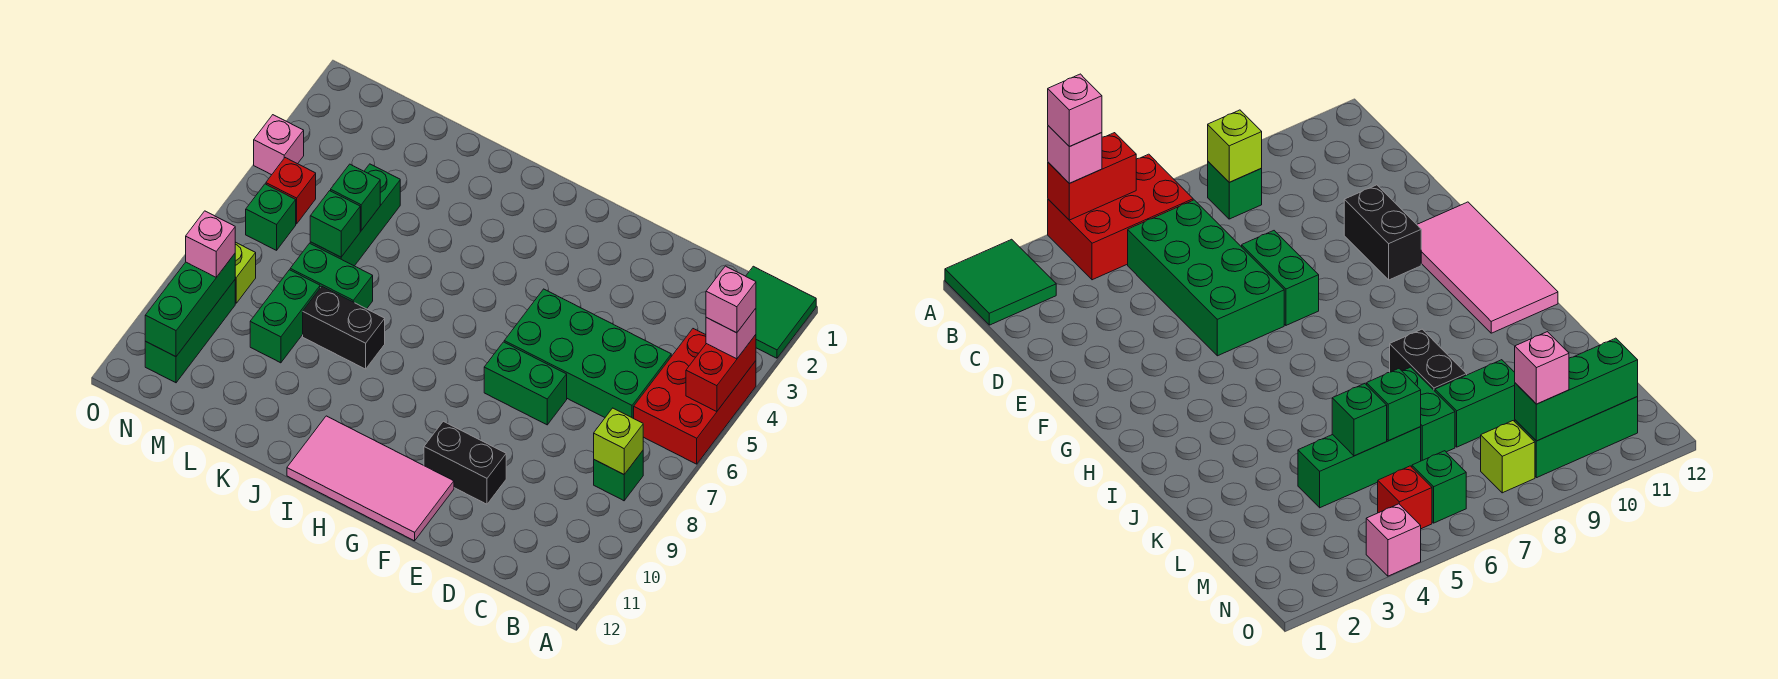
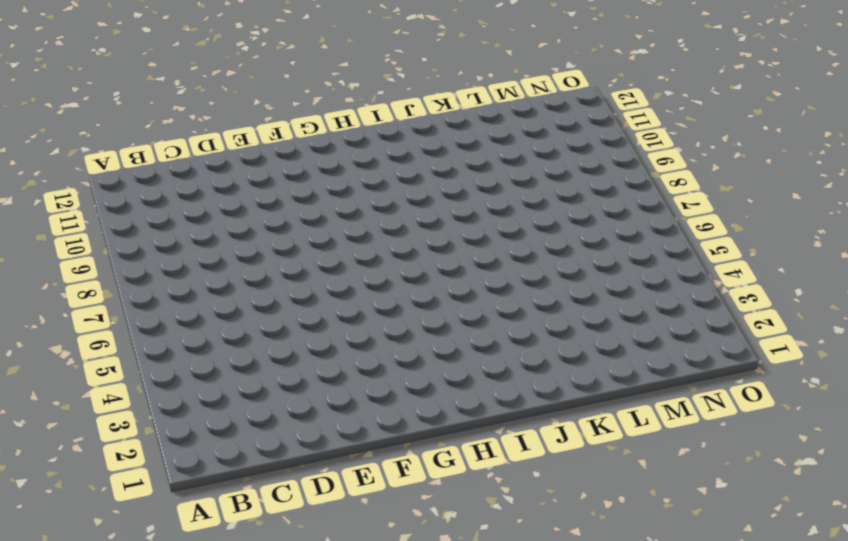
none -> green tile A1:B2 level 1
none -> red brick A4:B6 level 1
none -> green brick B8 level 1

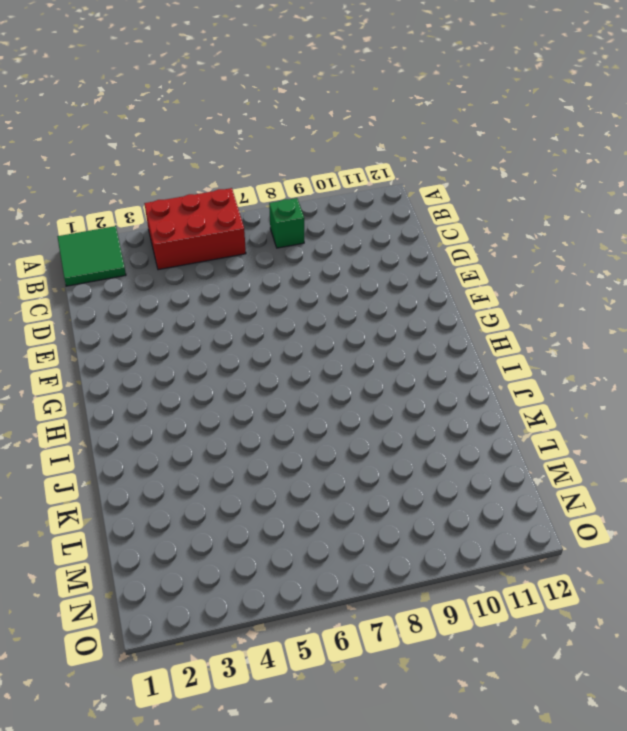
none -> green brick C5:F6 level 1
none -> green brick E7:F7 level 1
none -> black brick E10:F10 level 1

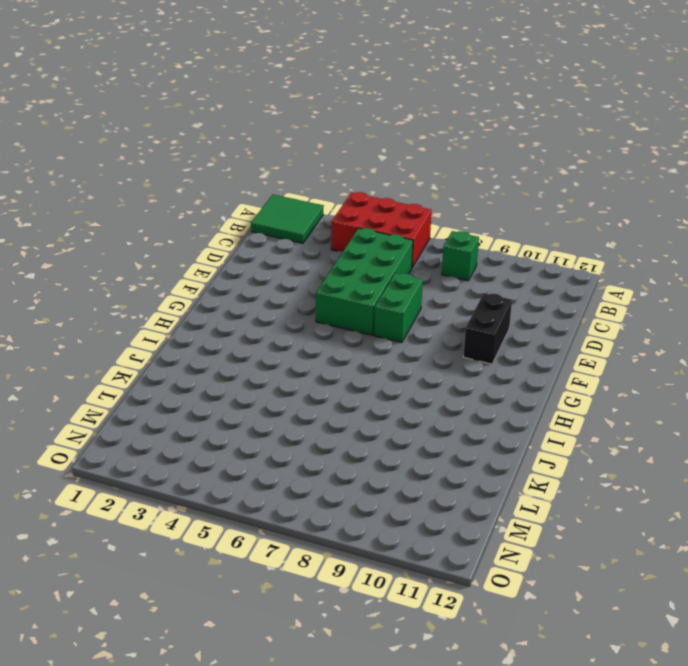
none -> pink tile F11:I12 level 1
none -> black brick J8:K8 level 1
none -> green brick K7:L7 level 1

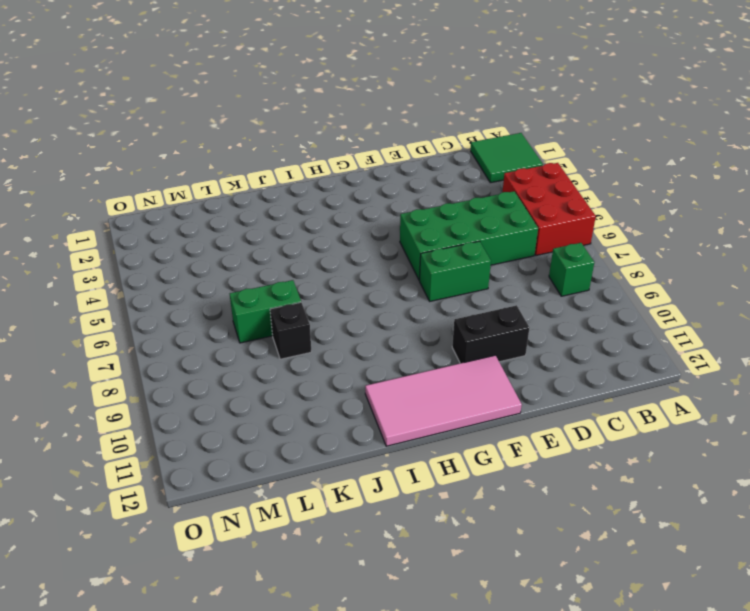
black brick K8 level 1 -> black brick J8:K8 level 1
none -> green brick L4:L6 level 1
none -> green brick L8:L9 level 1
none -> red brick N5 level 1

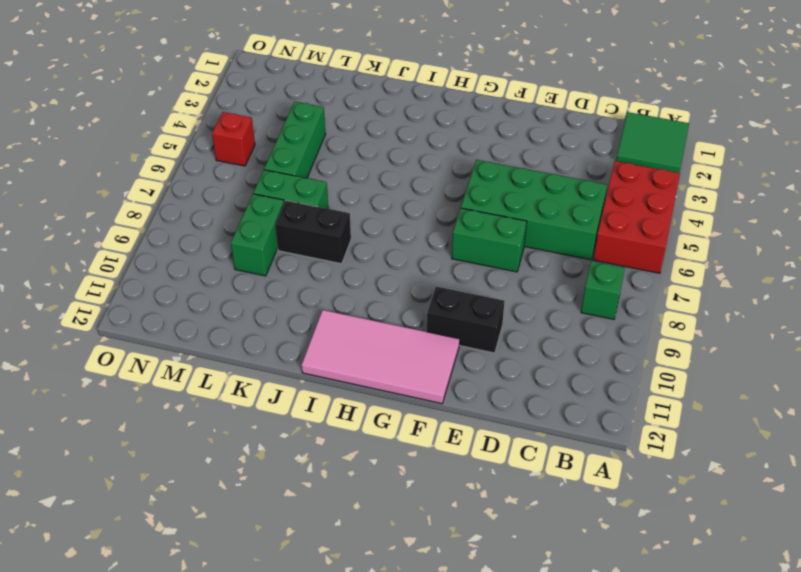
none -> green brick N6 level 1
none -> lime brick N8 level 1
none -> green brick N9:N11 level 1

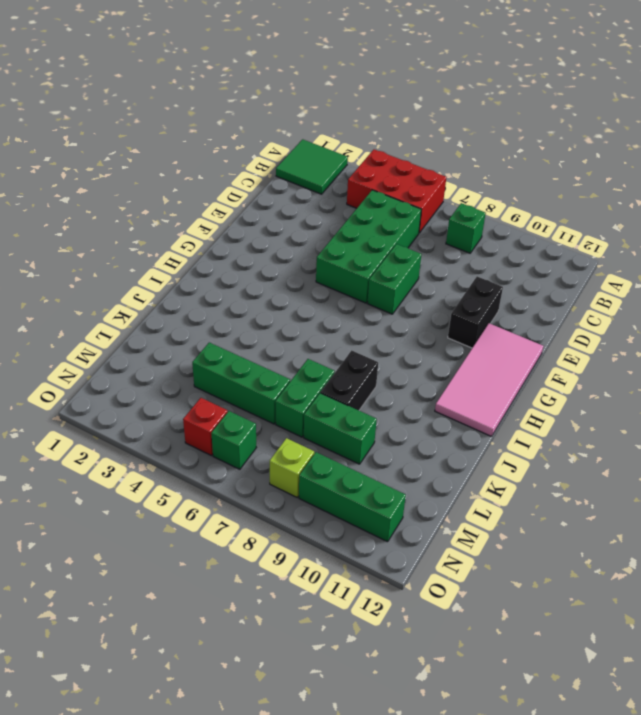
none -> pink brick O4 level 1
none -> red brick A4:A5 level 2
none -> lime brick B8 level 2

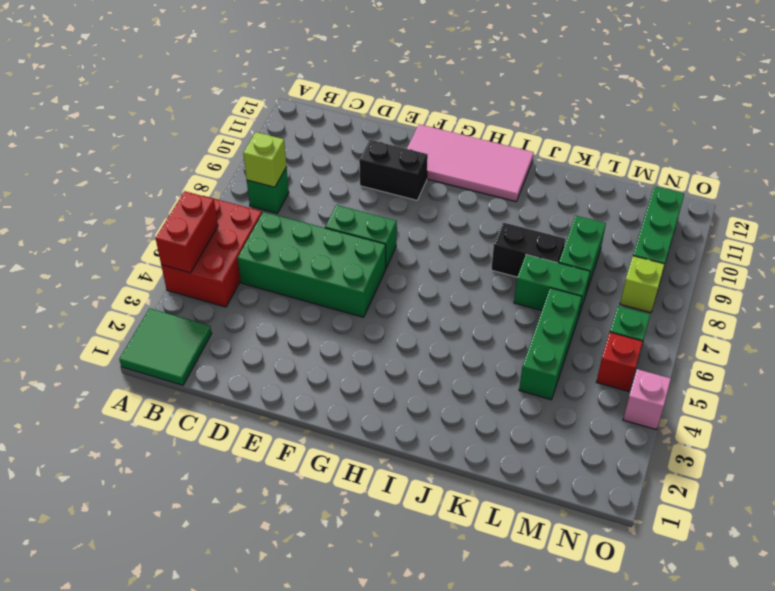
none -> green brick L5 level 2
none -> green brick L6 level 2
none -> green brick N9:N11 level 2

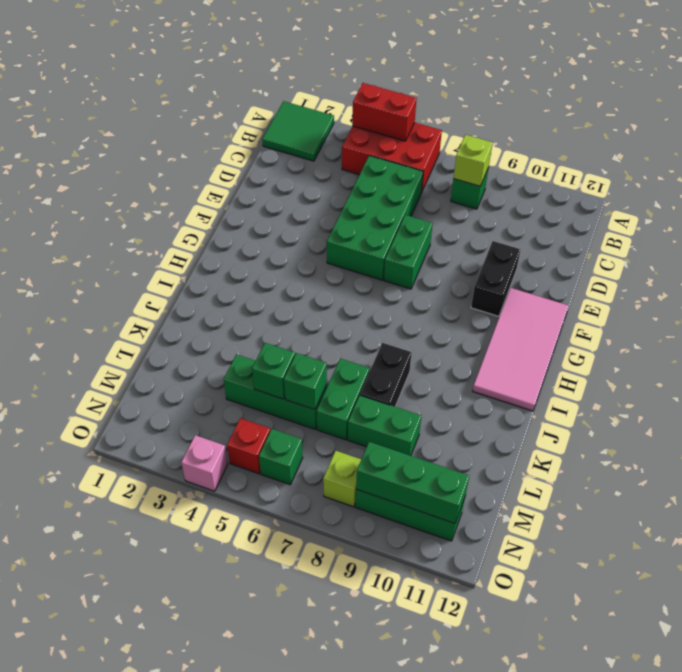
none -> pink brick A4 level 3
none -> pink brick N9 level 3
none -> pink brick A4 level 4

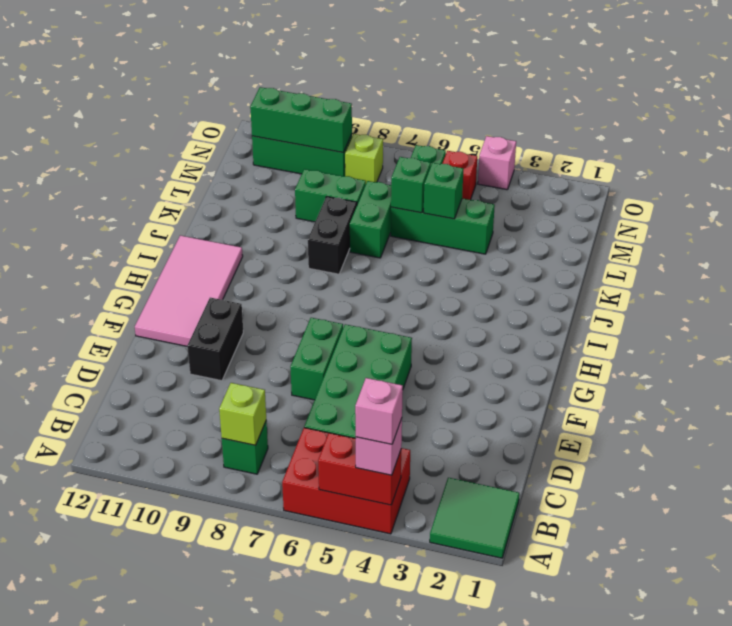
none -> pink brick N9 level 3

